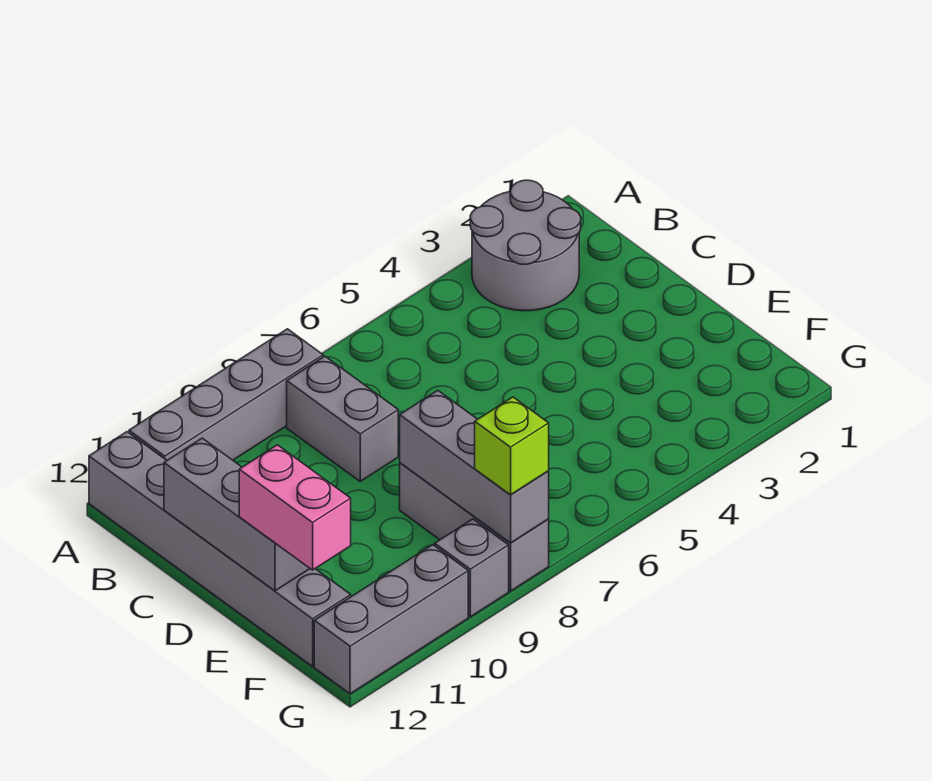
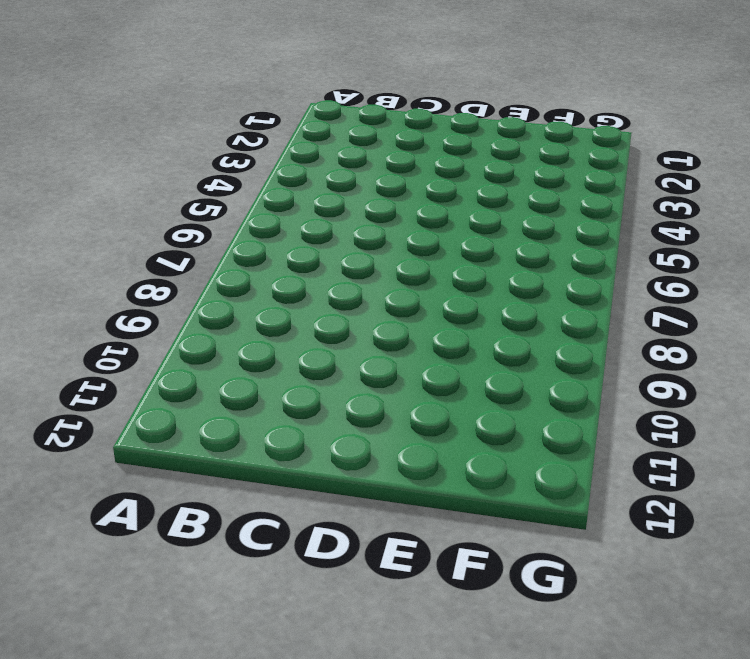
none -> grey round brick A2:B3 level 1
none -> grey brick A8:A11 level 1

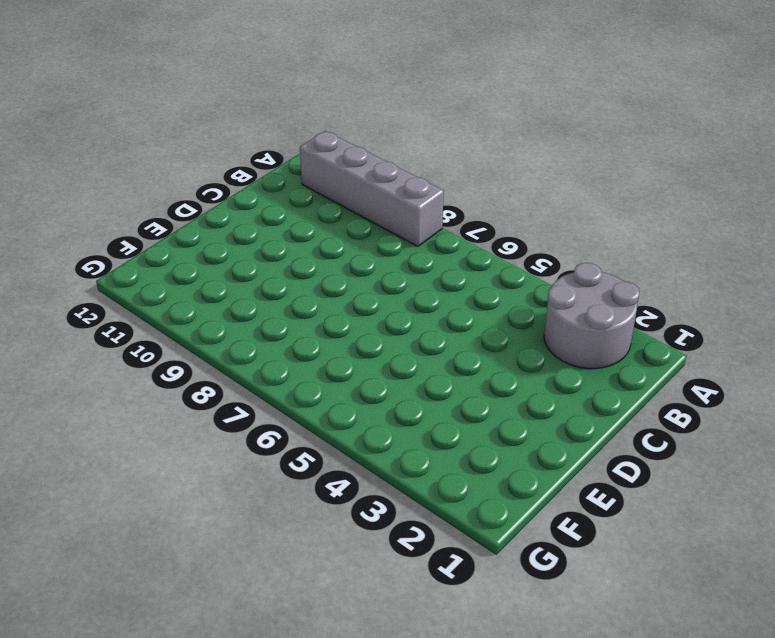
none -> grey brick A12:F12 level 1
none -> grey brick B8:C8 level 1

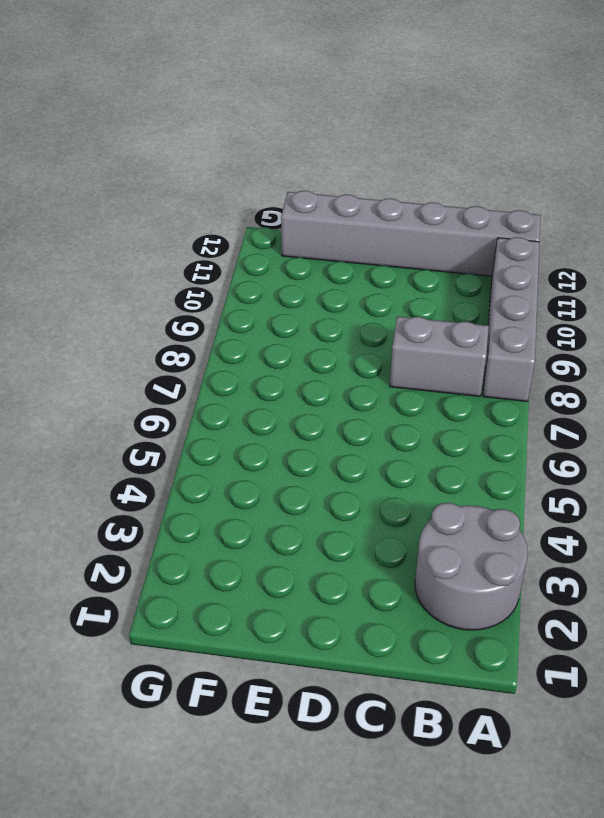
none -> grey brick E8:G8 level 1
none -> grey brick G9 level 1

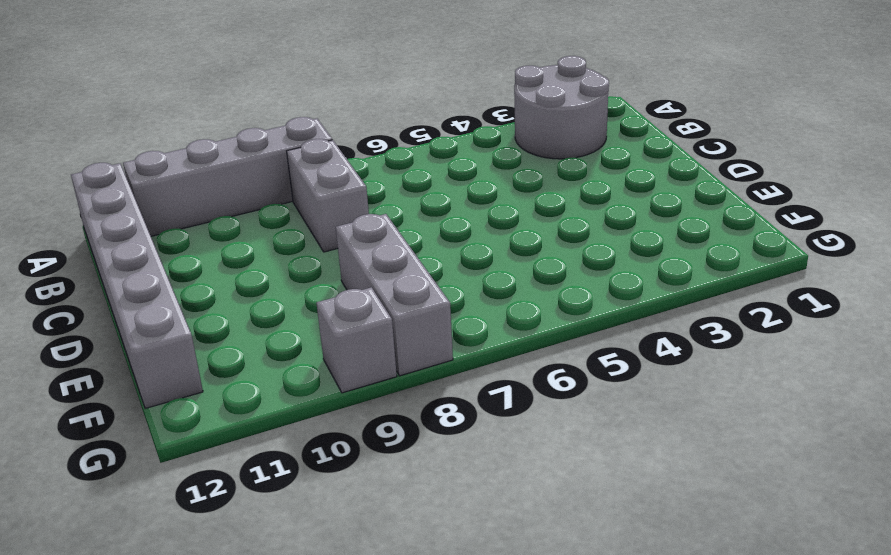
none -> grey brick G10:G12 level 1
none -> grey brick C12:E12 level 2

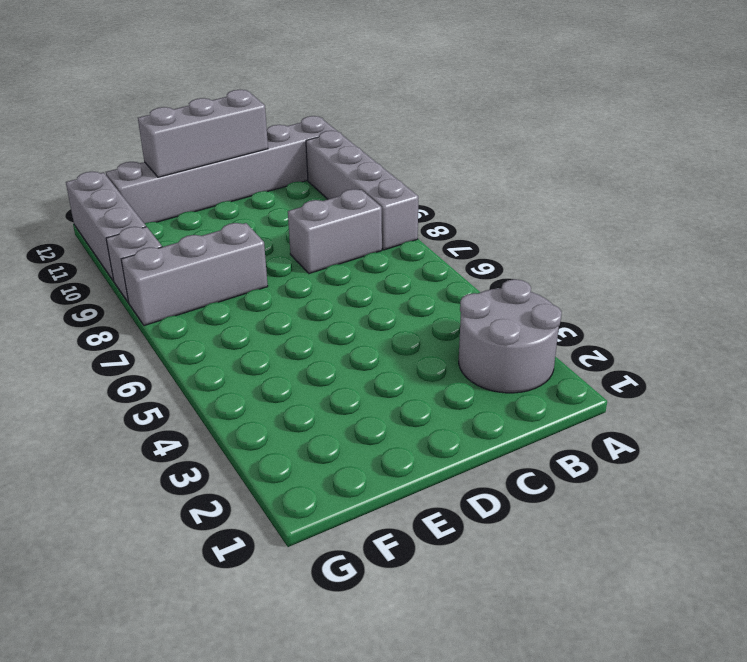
none -> grey brick E8:G8 level 2
none -> pink brick E12:F12 level 3

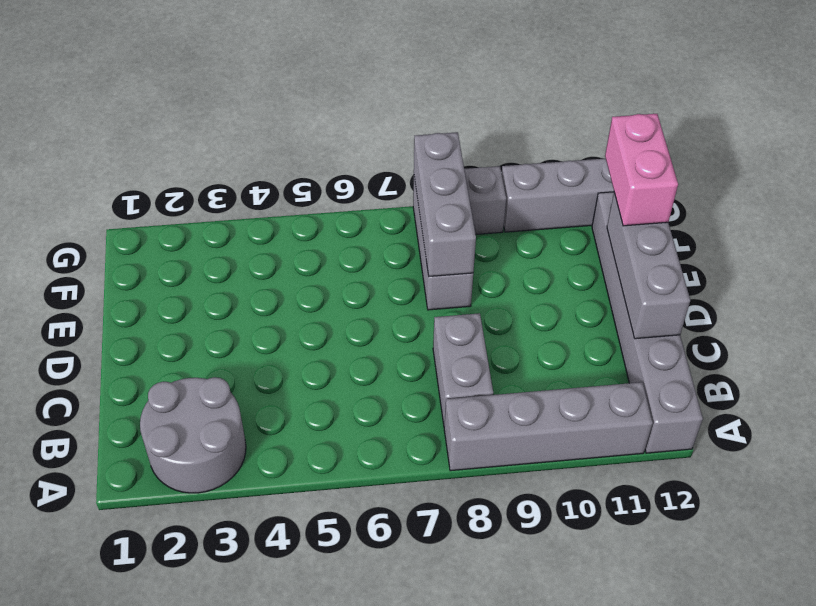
none -> lime brick G8 level 3

